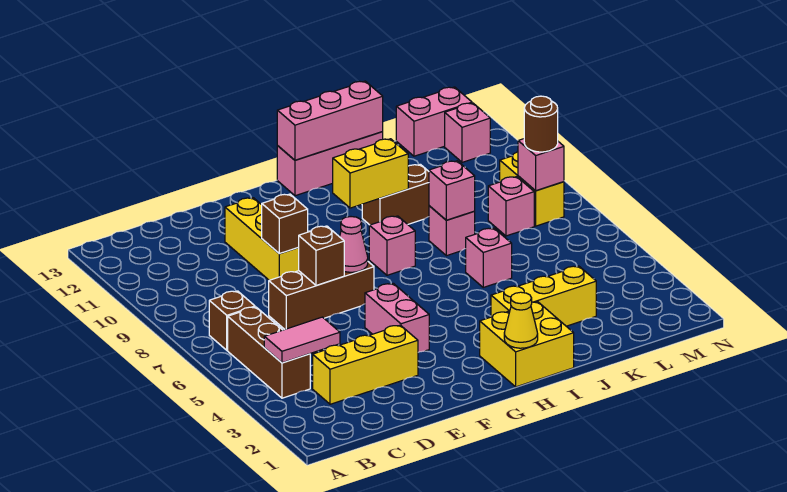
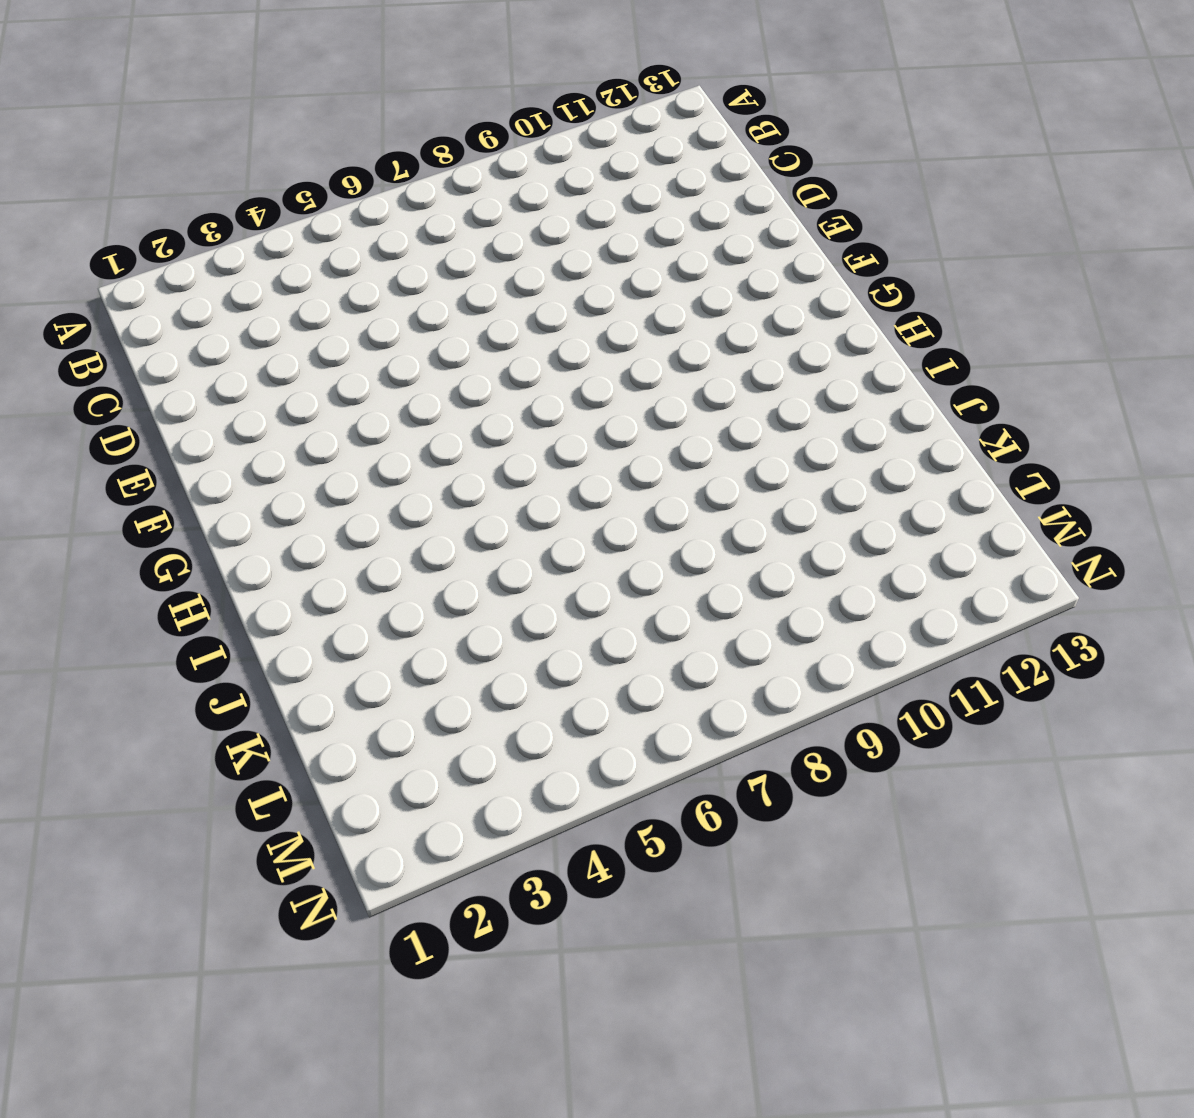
none -> brown brick B4:B6 level 1
none -> brown brick B7 level 1
none -> yellow brick C3:E3 level 1

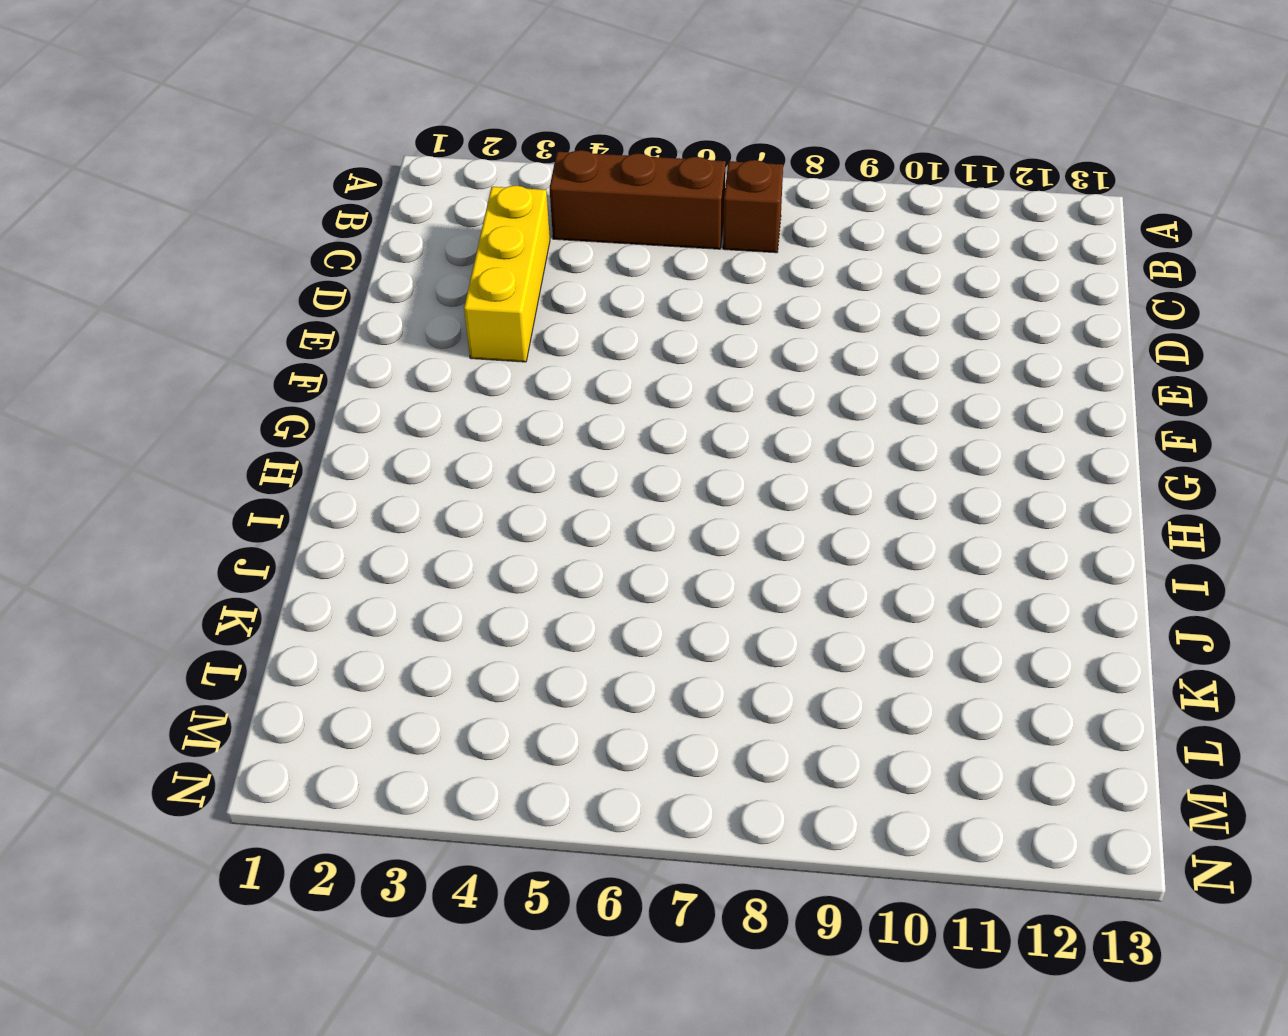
none -> brown brick D7:F7 level 1
none -> yellow brick E9:E11 level 1
none -> pink brick F4:F5 level 1

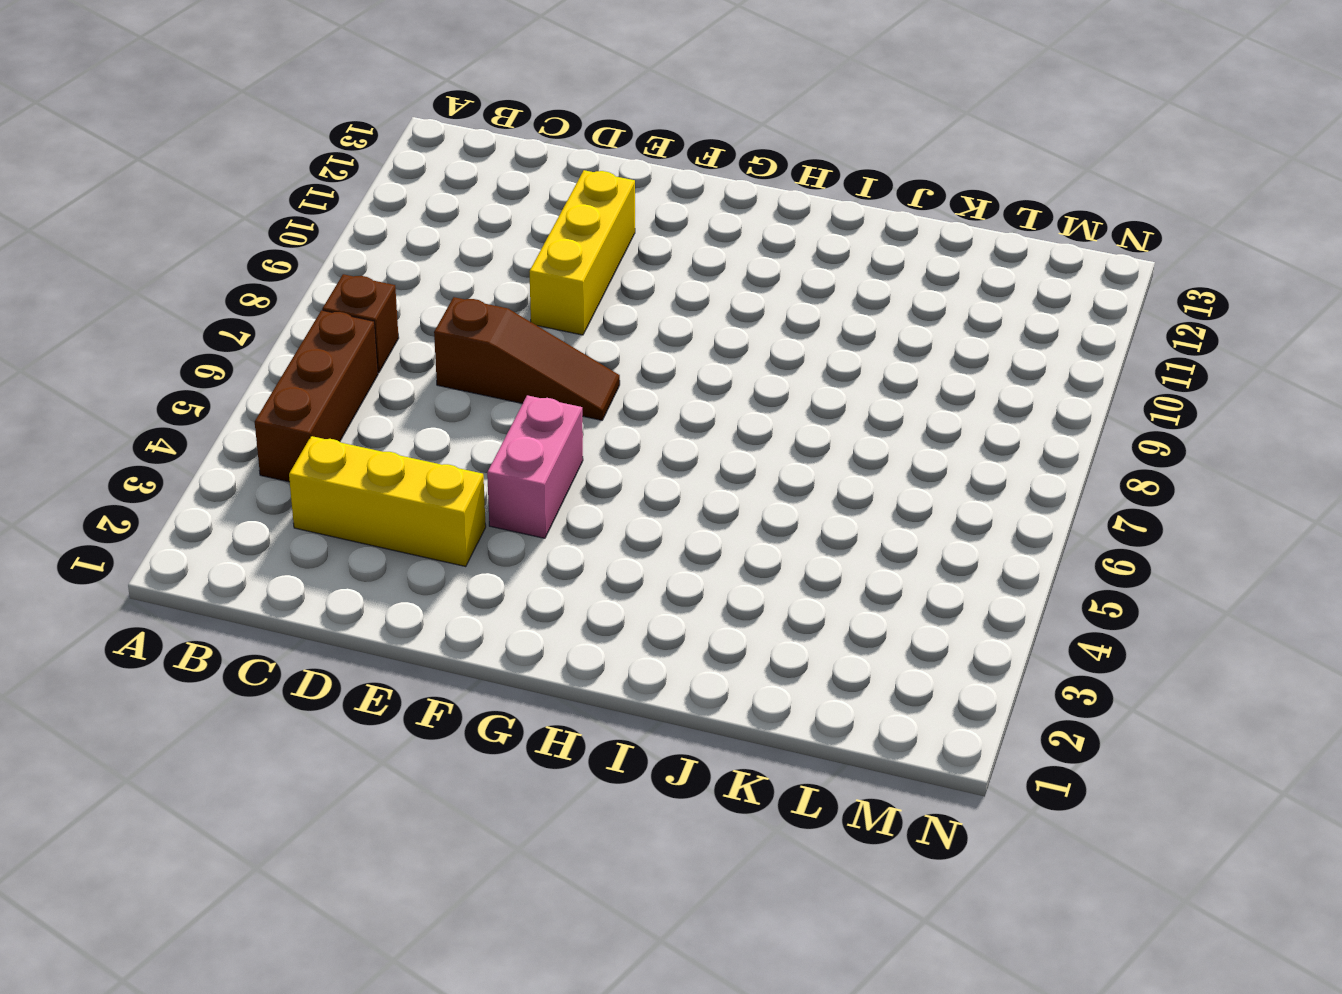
brown slope D7:F7 level 1 top D -> brown brick D7:F7 level 1
none -> yellow brick H1:I2 level 1
none -> pink brick H8 level 1
none -> pink brick H13:J13 level 1

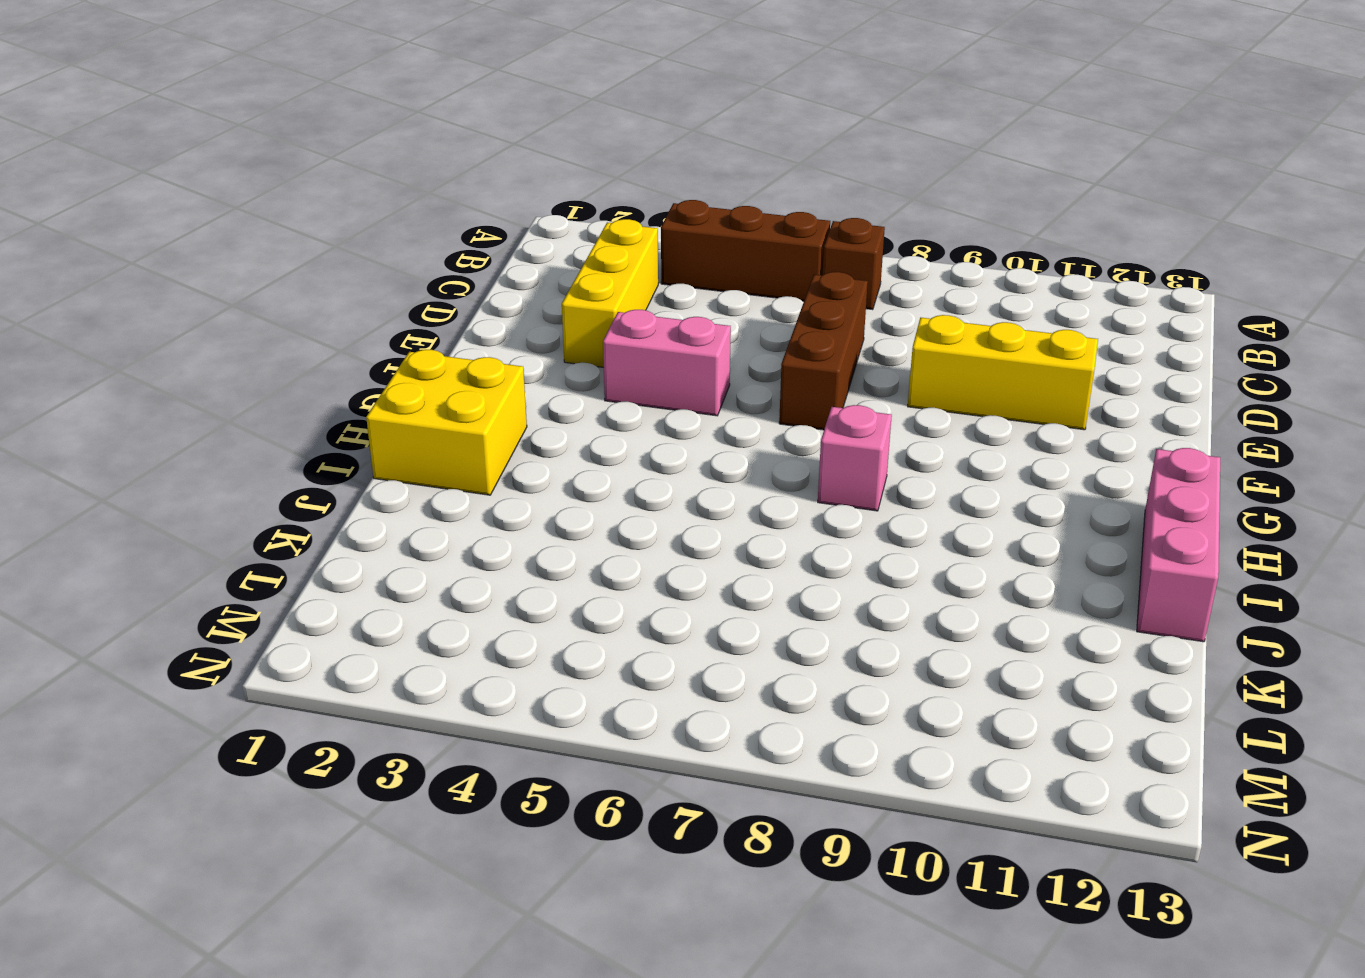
none -> yellow brick I3:K3 level 1
none -> brown brick I10:J10 level 1
none -> pink brick J6 level 1

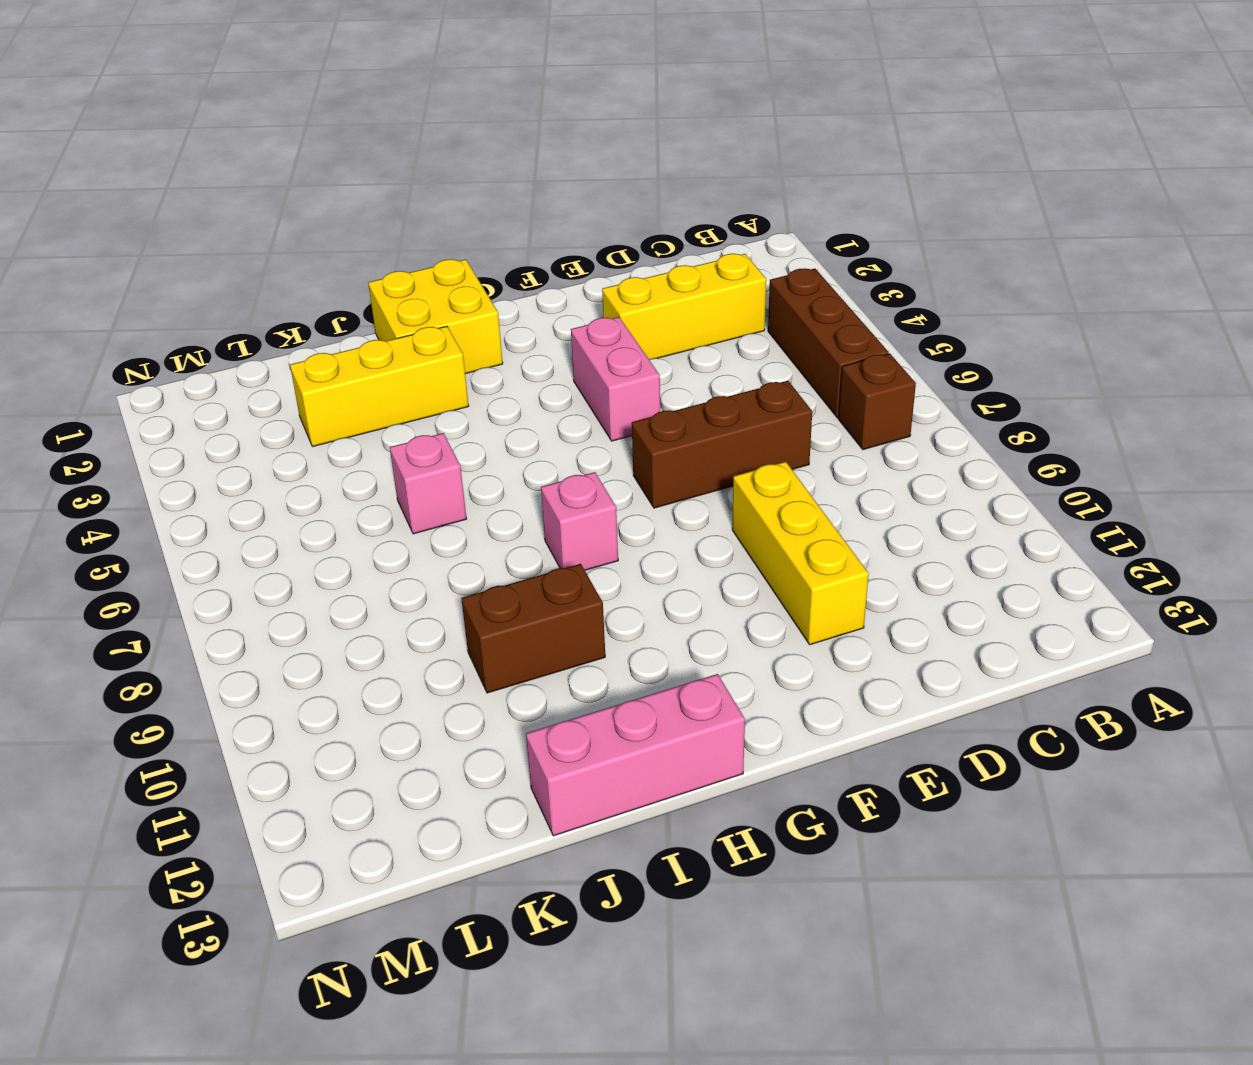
none -> pink brick J8 level 1
none -> pink brick L8 level 1
none -> pink brick L13:M13 level 1

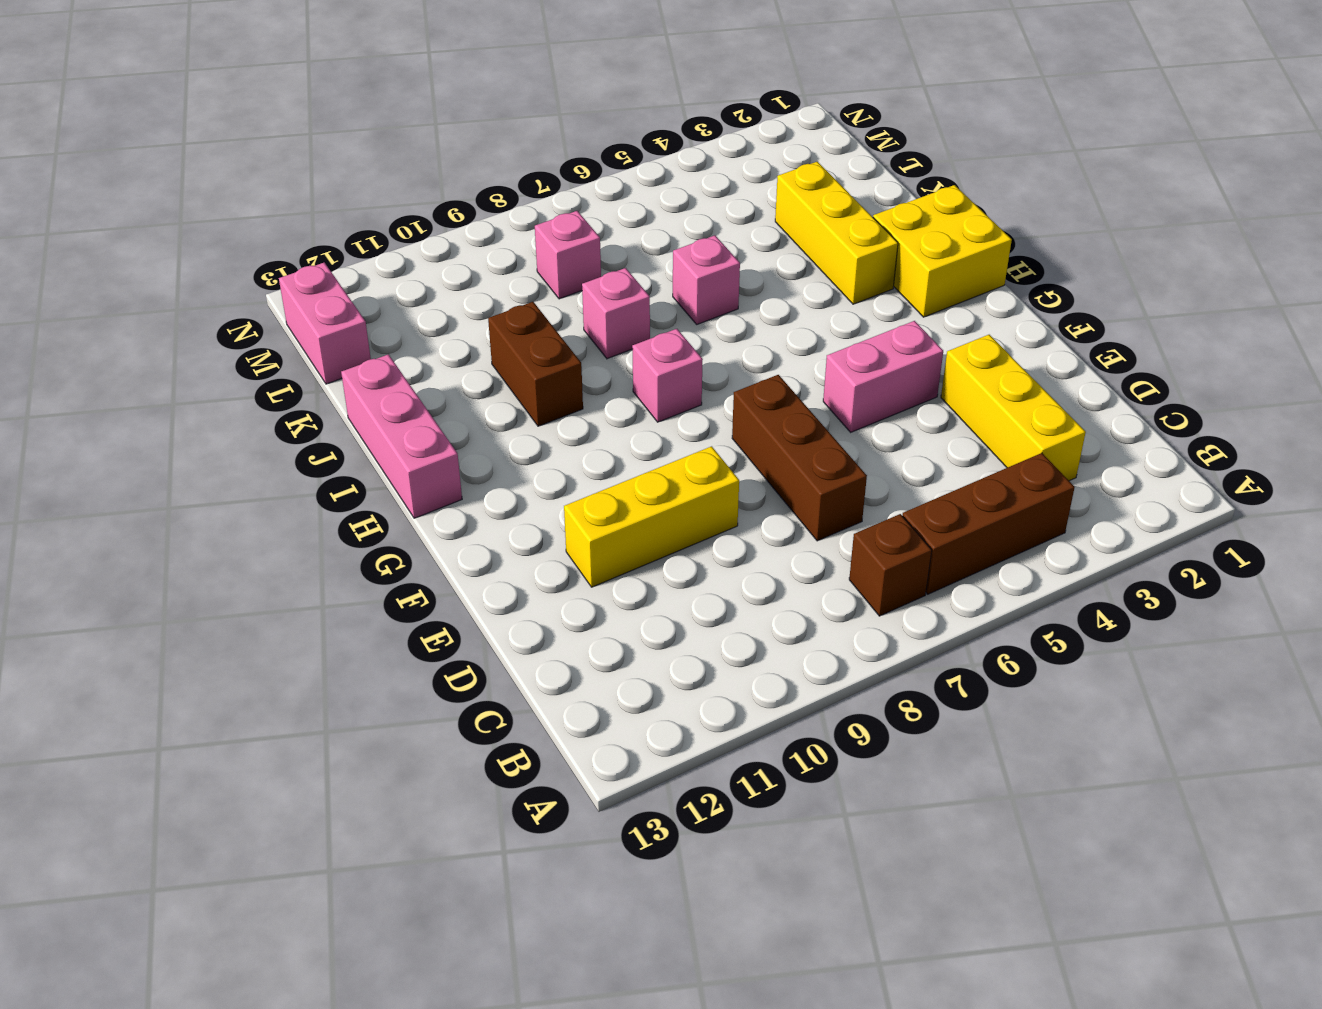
none -> yellow brick M8:M9 level 1
none -> pink brick M12 level 1
none -> pink tile B4:C4 level 2

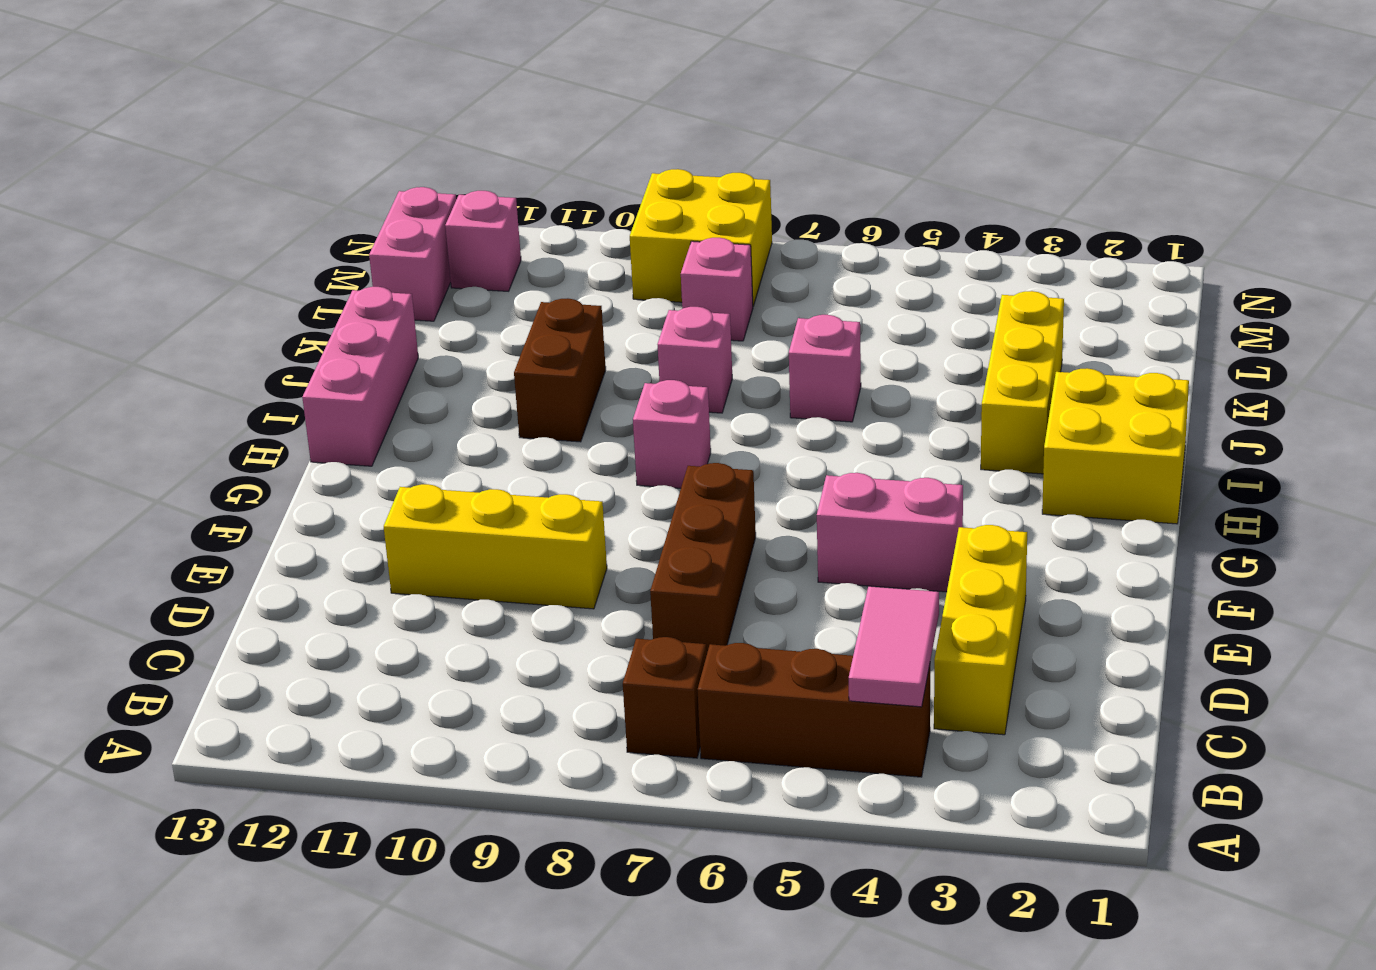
yellow brick M8:N9 level 1 -> yellow brick M8:M9 level 1
none -> brown brick E7 level 2
none -> brown brick E9 level 2
none -> pink cone F7 level 2

